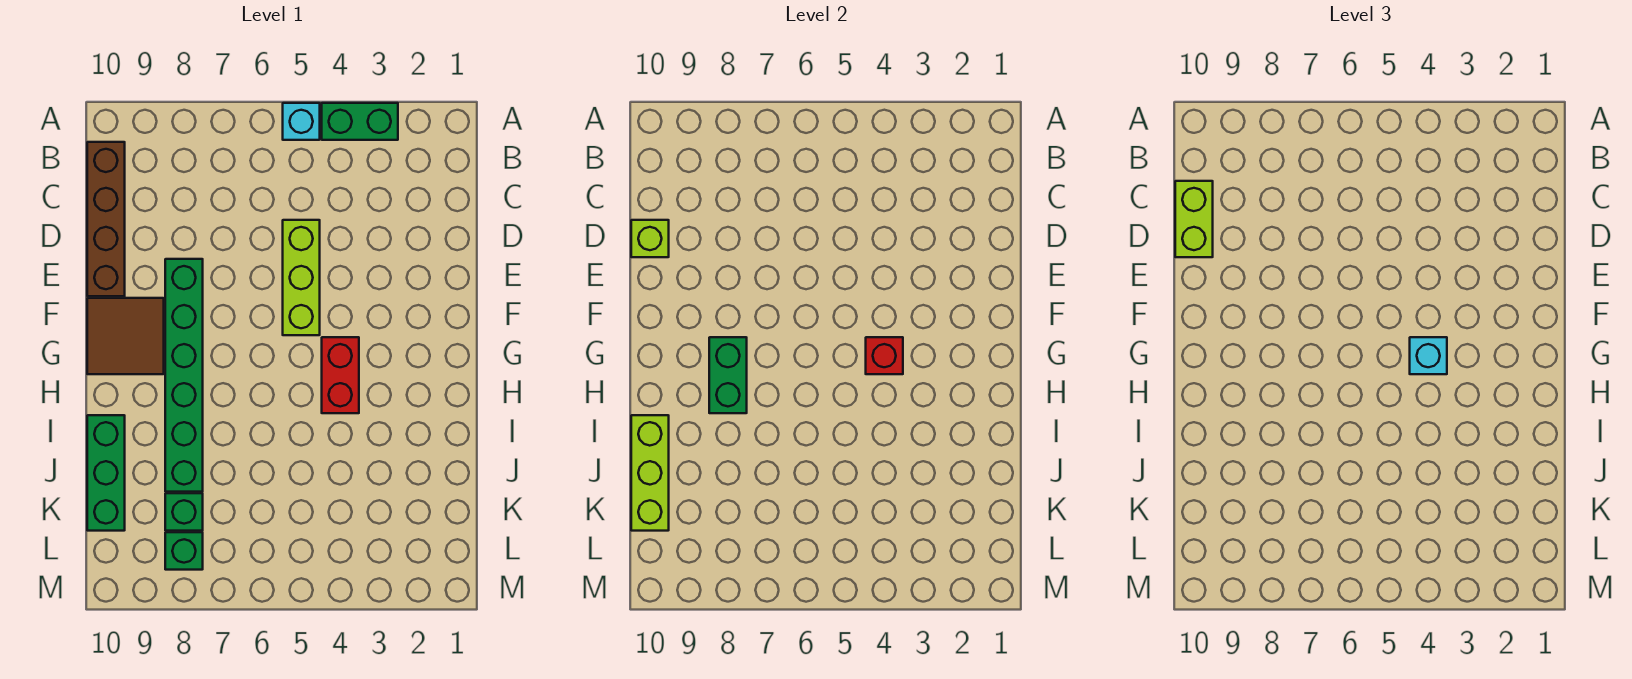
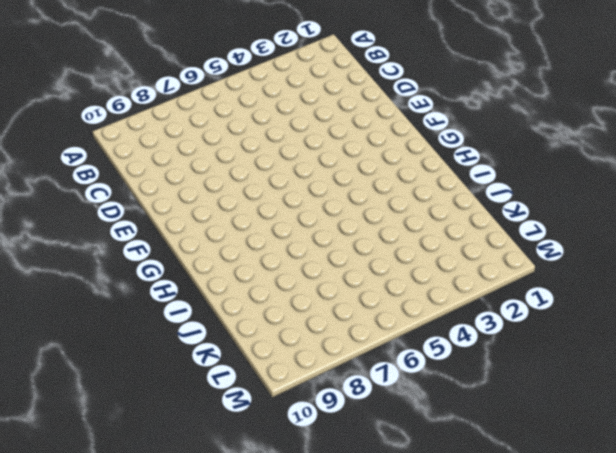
none -> green brick A3:A4 level 1
none -> cyan brick A5 level 1
none -> brown brick B10:E10 level 1

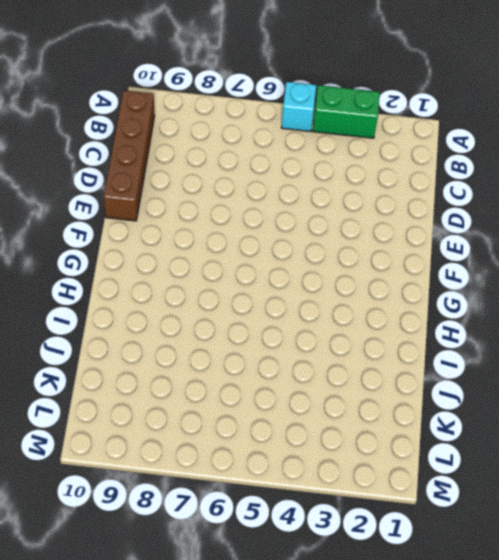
none -> lime brick D5:F5 level 1
none -> green brick E8:J8 level 1
none -> brown tile F9:G10 level 1

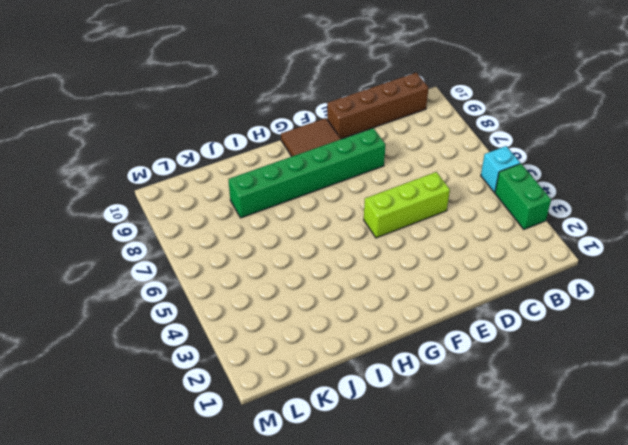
none -> red brick G4:H4 level 1
none -> green brick I10:K10 level 1
none -> green brick K8 level 1

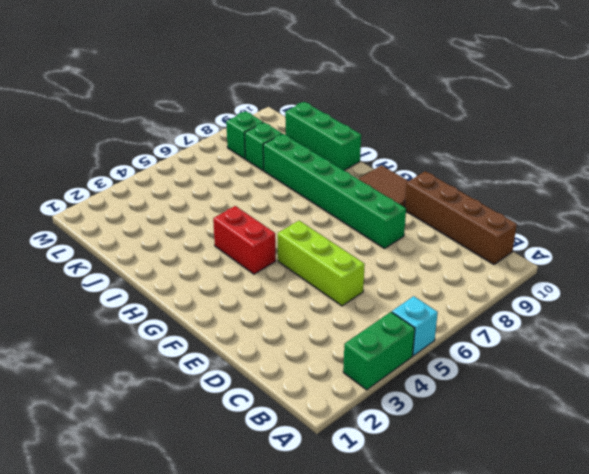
none -> lime brick D10 level 2
none -> red brick G4 level 2
none -> green brick G8:H8 level 2

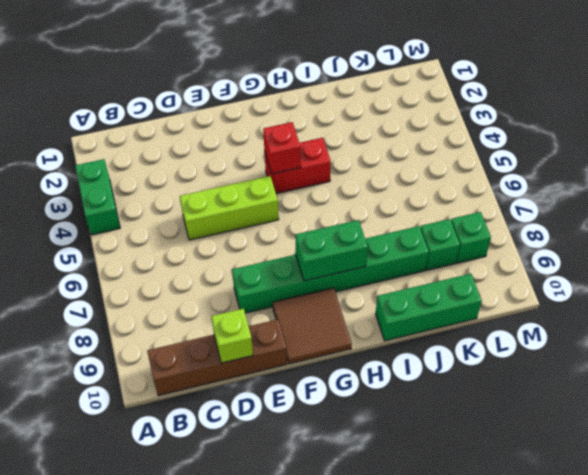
none -> cyan brick A5 level 1
none -> lime brick I10:K10 level 2
none -> lime brick C10:D10 level 3

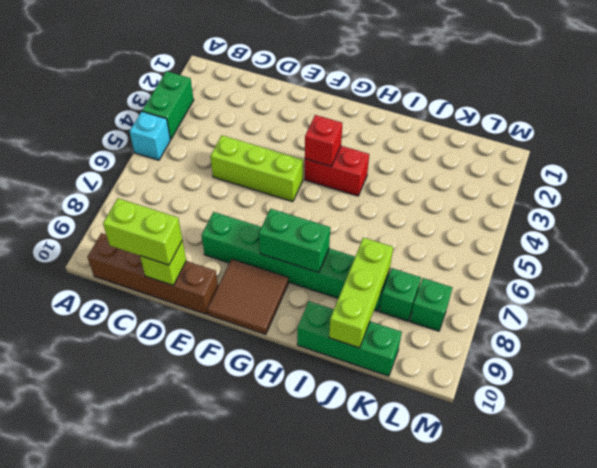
lime brick J8:J10 level 2 -> lime brick I10:K10 level 2
none -> cyan brick G4 level 3

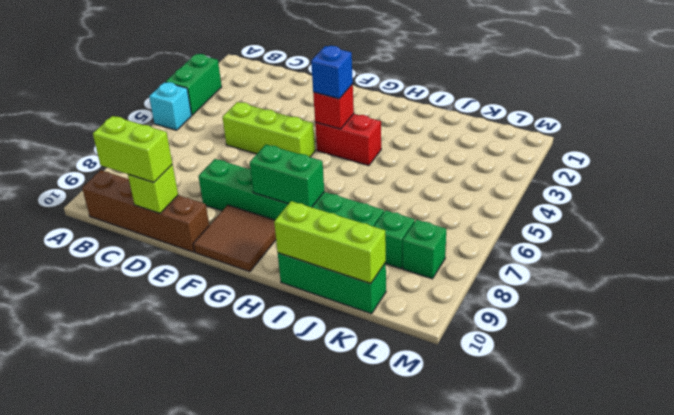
blue brick G4 level 3 -> cyan brick G4 level 3

